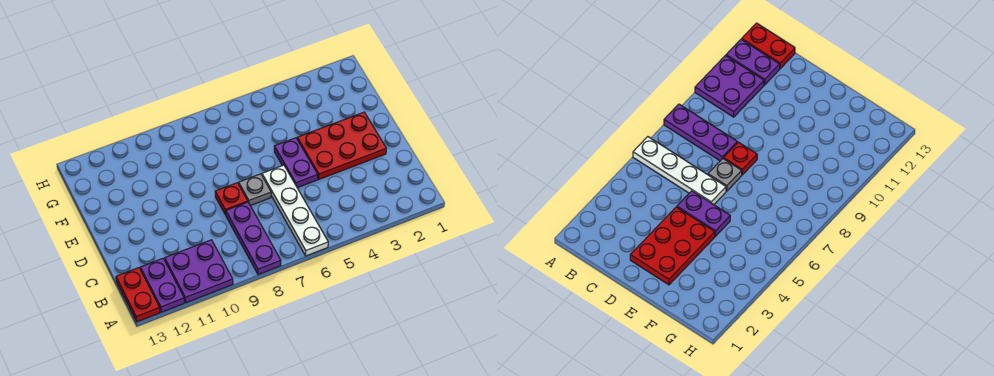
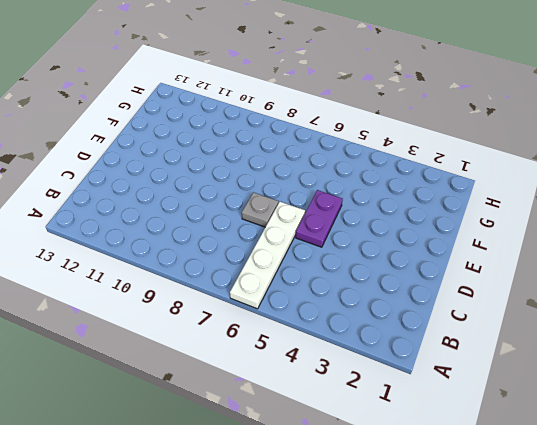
none -> purple plate A8:C8 level 1
none -> purple plate A10:B11 level 1

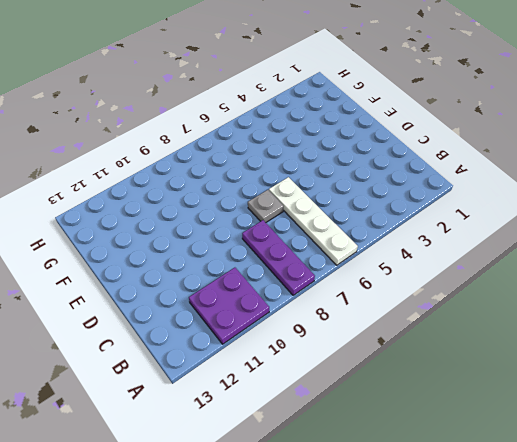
none -> purple plate A12:B12 level 1
none -> red plate A13:B13 level 1

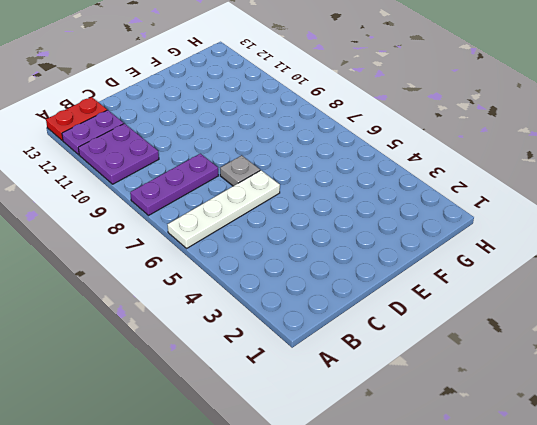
none -> red plate D2:E4 level 1
none -> purple plate D5:E5 level 1

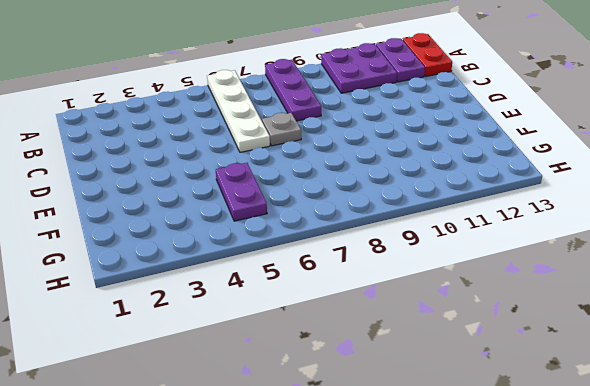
purple plate F5:G5 level 1 -> purple plate D5:E5 level 1
none -> red plate D2:E4 level 1
none -> red plate D8 level 1

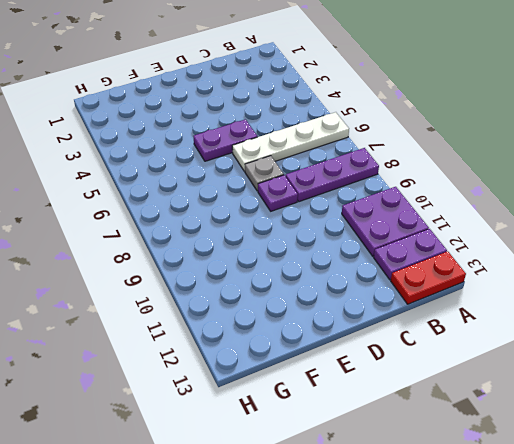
purple plate D8 level 1 -> red plate D8 level 1
none -> red plate D2:E4 level 1

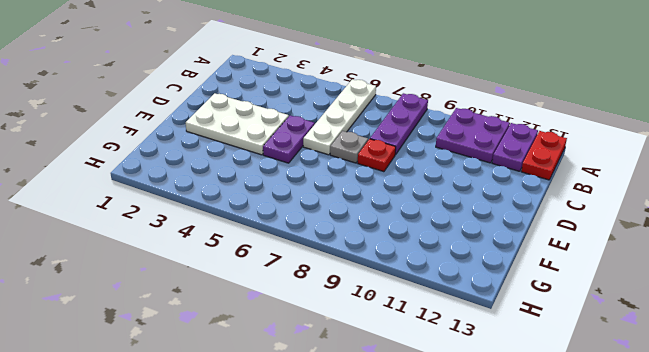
white plate D2:E4 level 1 -> red plate D2:E4 level 1

